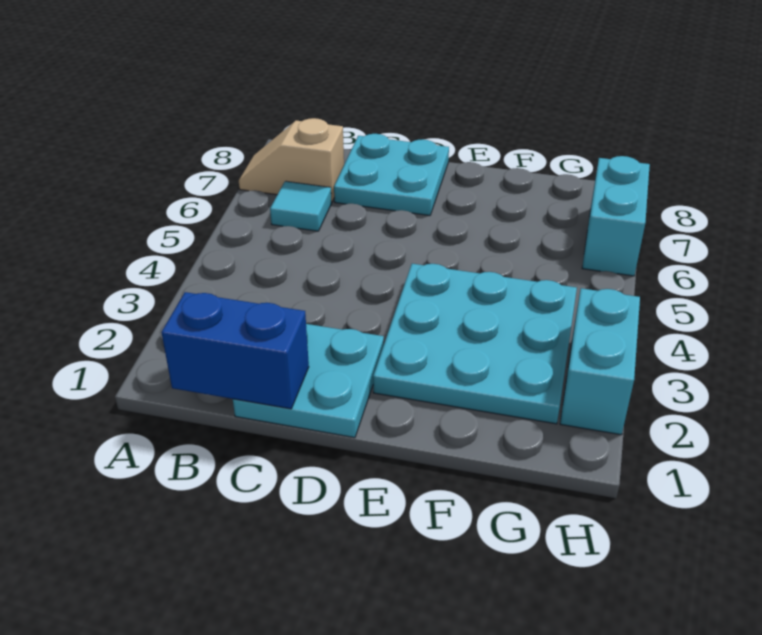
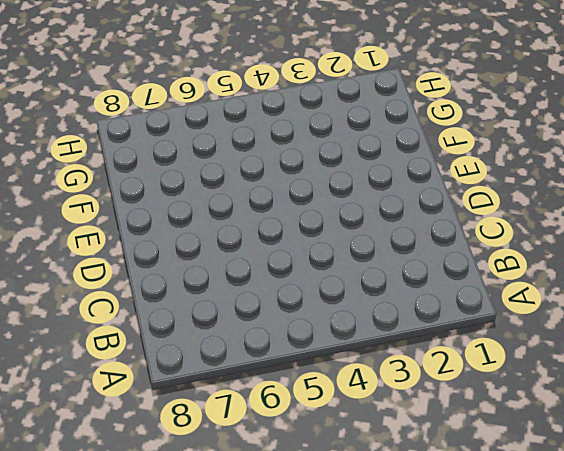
none -> tan slope A7:B7 level 1 top B
none -> cyan tile B6 level 1

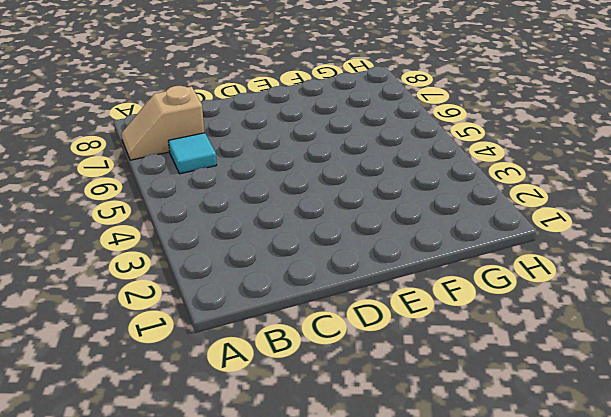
none -> cyan plate C1:D2 level 1
none -> cyan plate C7:D8 level 1

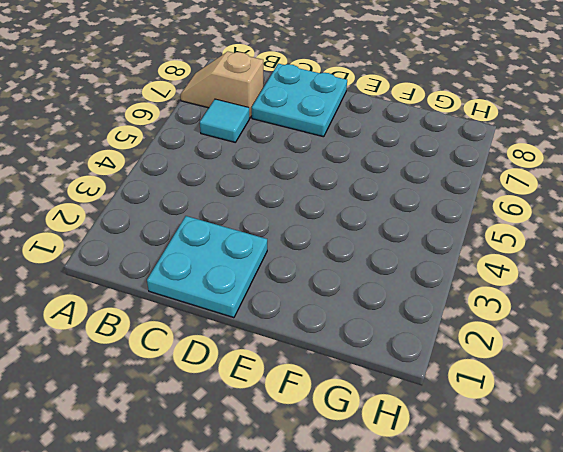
none -> cyan plate E2:G4 level 1
none -> cyan brick H2:H3 level 1

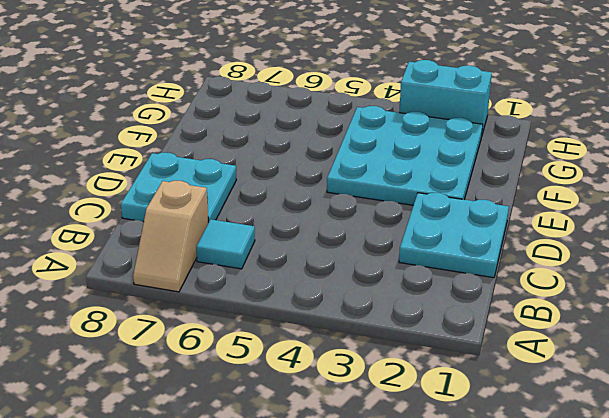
none -> cyan brick H6:H7 level 1
none -> blue brick B1:C1 level 2

